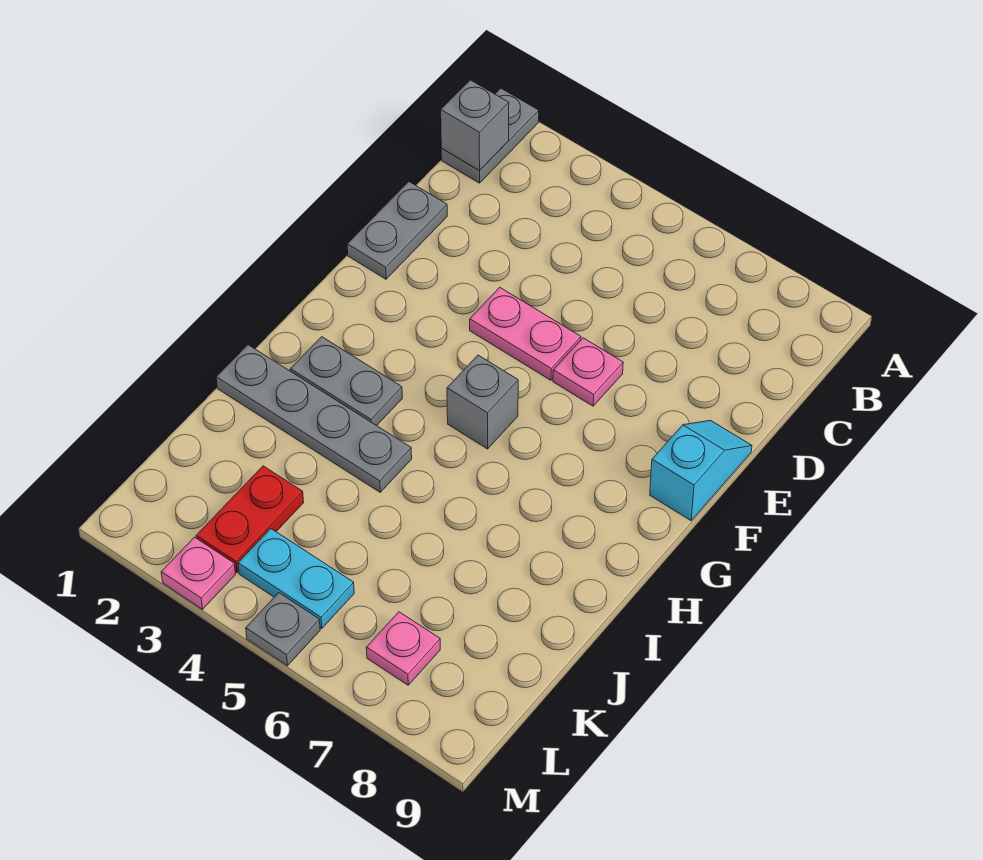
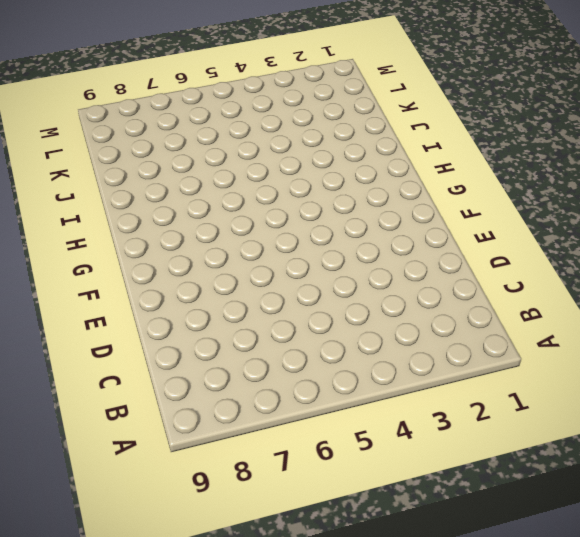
none -> grey plate A1:B1 level 1
none -> grey plate D1:E1 level 1
none -> pink plate E4:E5 level 1

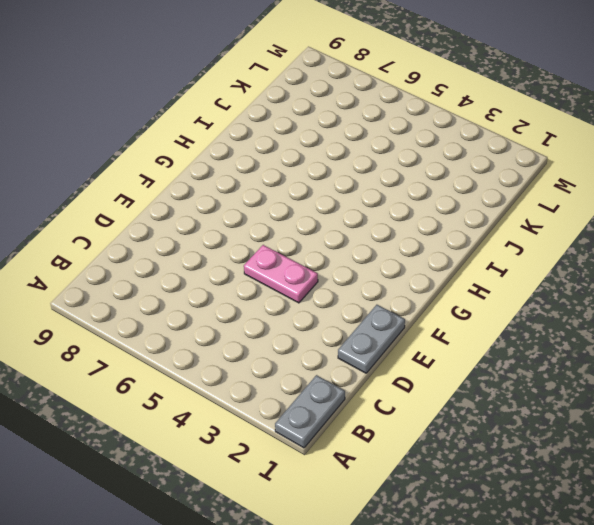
none -> pink plate E6 level 1
none -> cyan slope E9:F9 level 1 top F
none -> grey brick G5 level 1

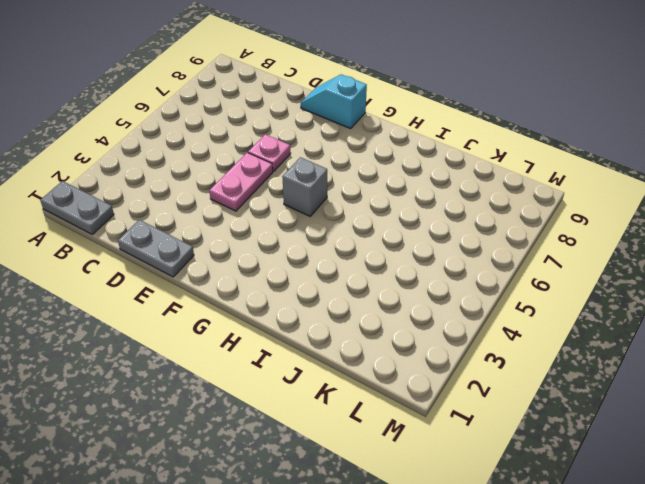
none -> grey plate H2:H3 level 1
none -> grey plate I1:I4 level 1
none -> red plate K3:L3 level 1

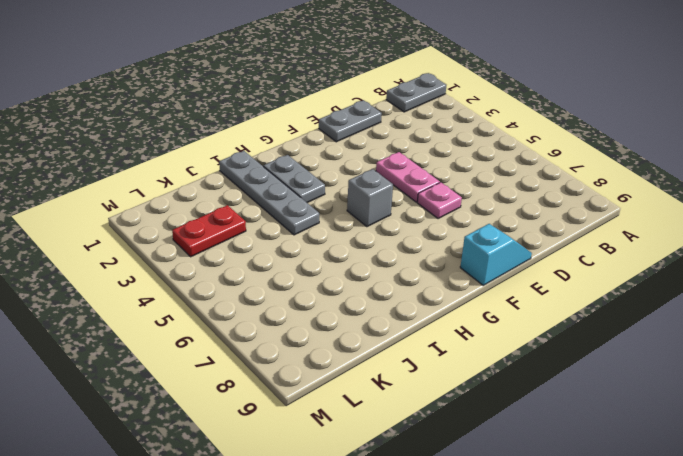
none -> cyan plate L4:L5 level 1
none -> pink plate L7 level 1
none -> pink plate M3 level 1

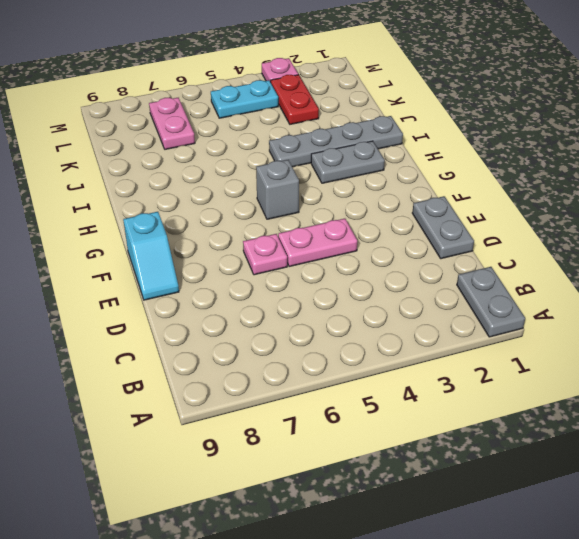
pink plate K7:L7 level 1 -> pink plate L7 level 1
none -> grey plate M5 level 1
none -> grey brick B1 level 2

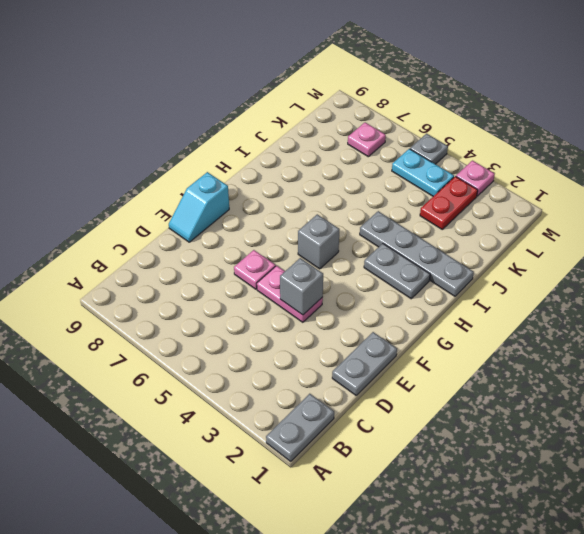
grey brick E4 level 2 -> grey brick B1 level 2

